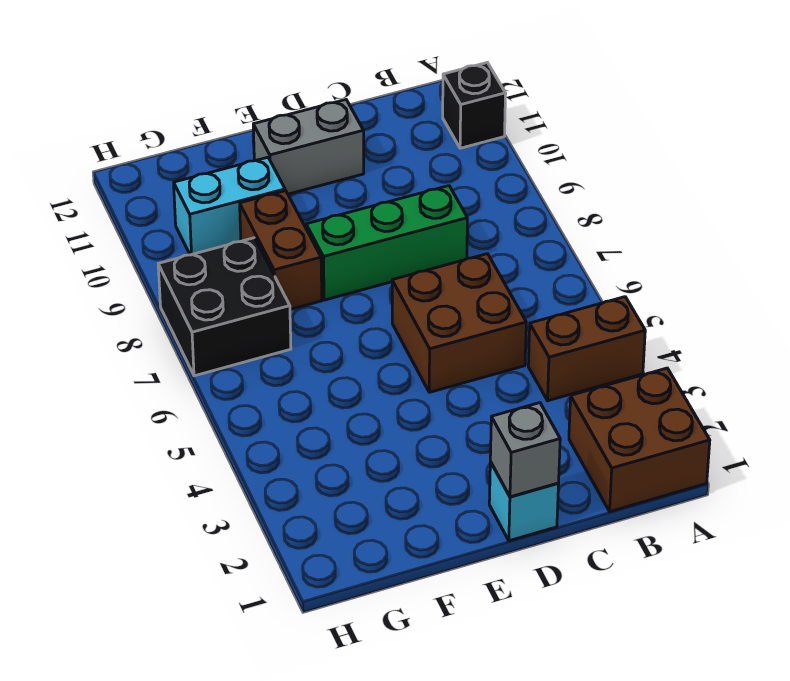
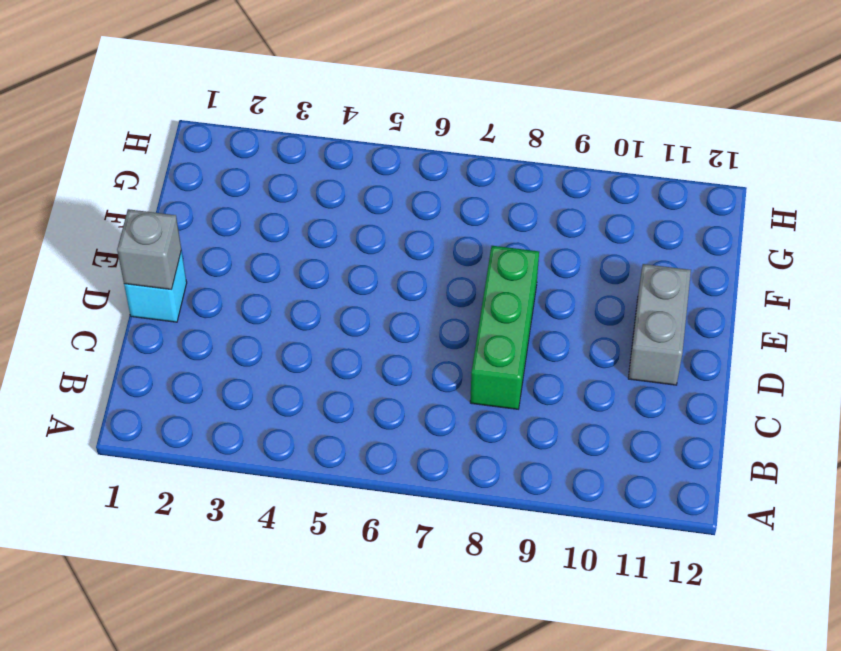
none -> brown brick A1:B2 level 1
none -> brown brick A4:B4 level 1

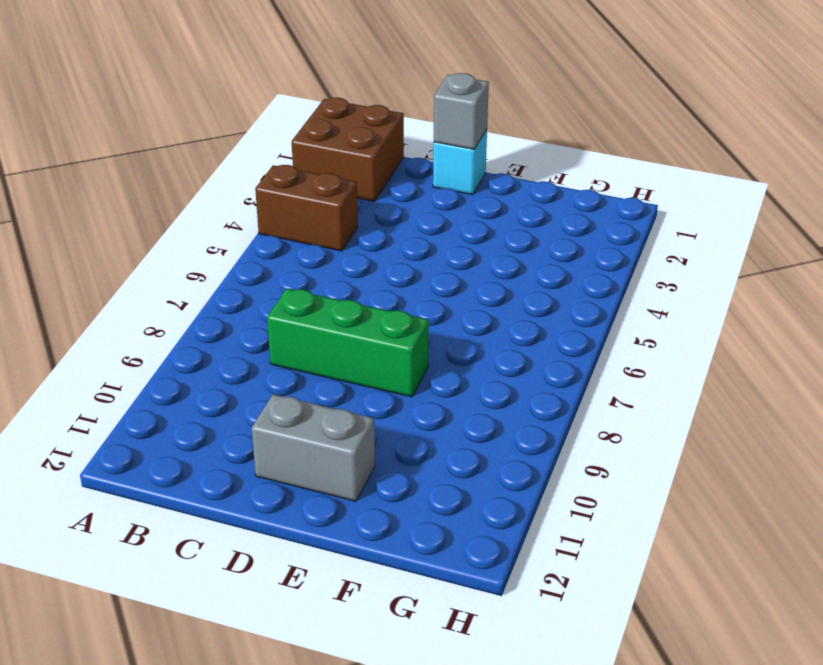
none -> black brick A11 level 1
none -> brown brick C5:D6 level 1

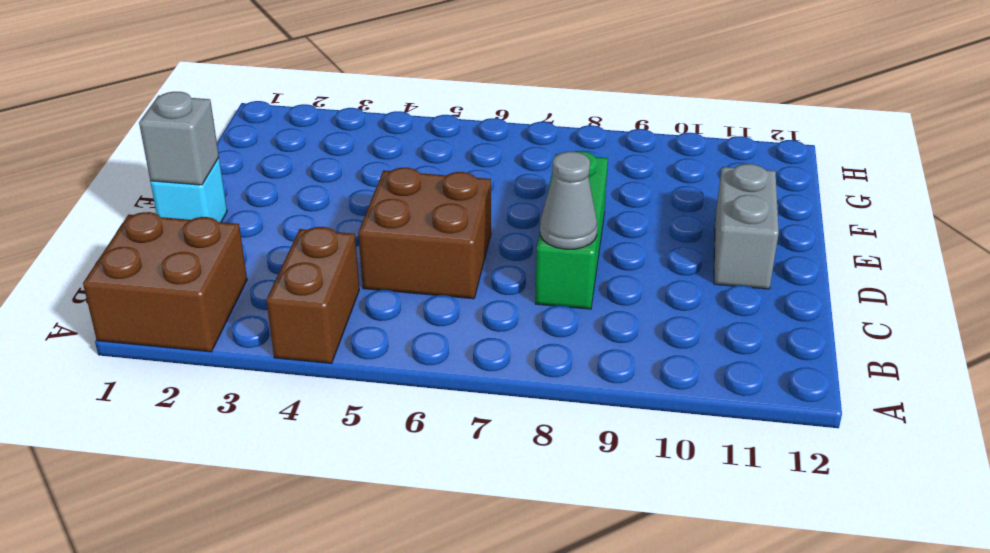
grey cone C8 level 2 -> none
none -> black brick A11 level 1
none -> brown brick F8:F9 level 1

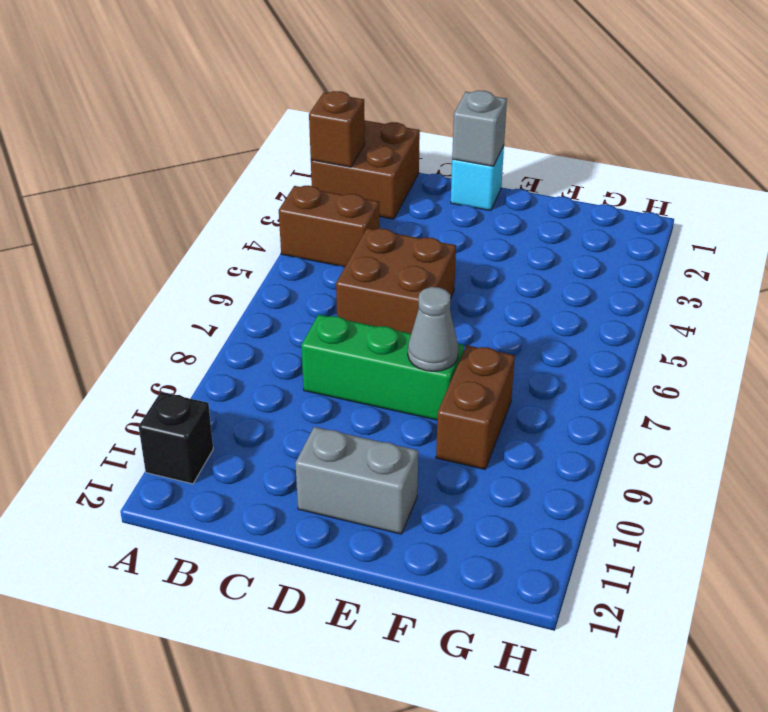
brown brick A2 level 2 -> none
grey cone E8 level 2 -> none
none -> cyan brick F10:G10 level 1
none -> black brick G7:H8 level 1

